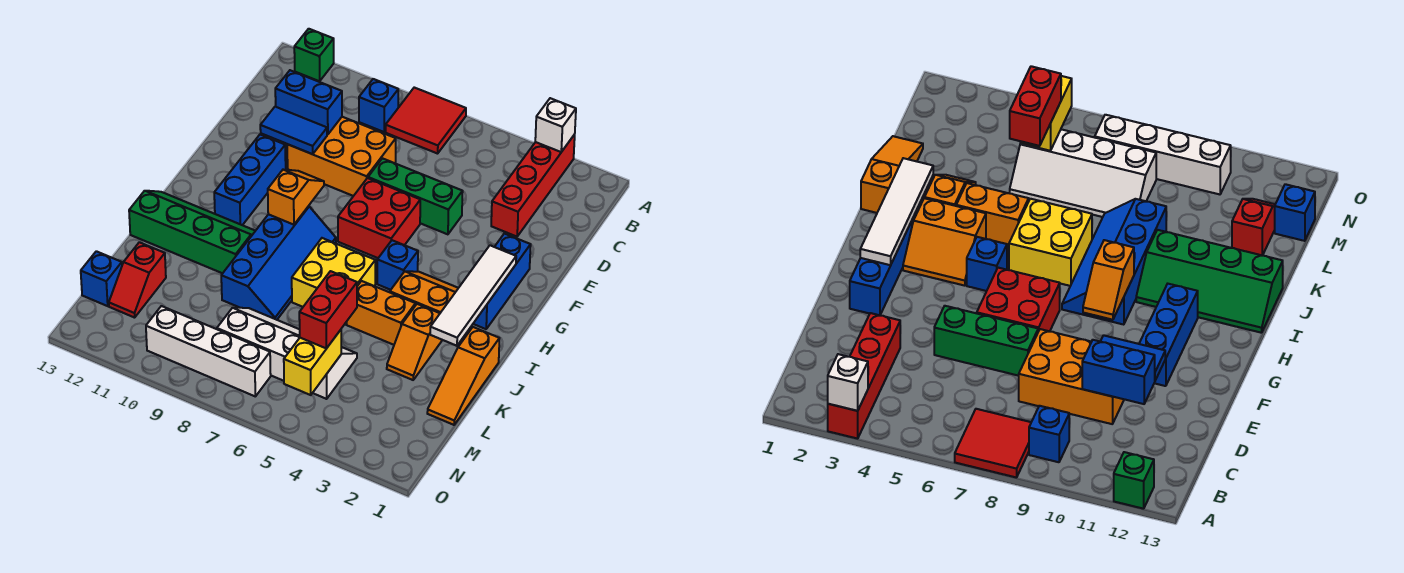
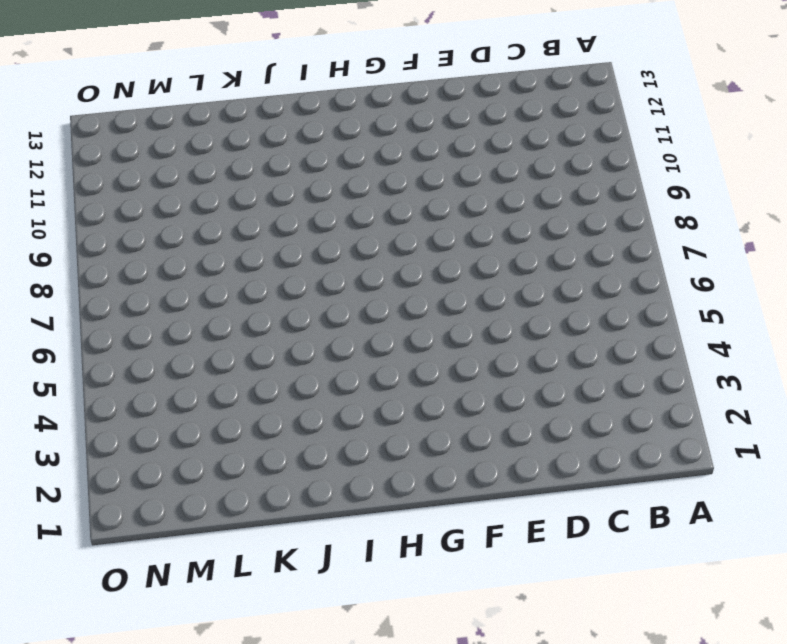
none -> red brick A3:D3 level 1
none -> red tile A7:B8 level 1
none -> green brick A12 level 1

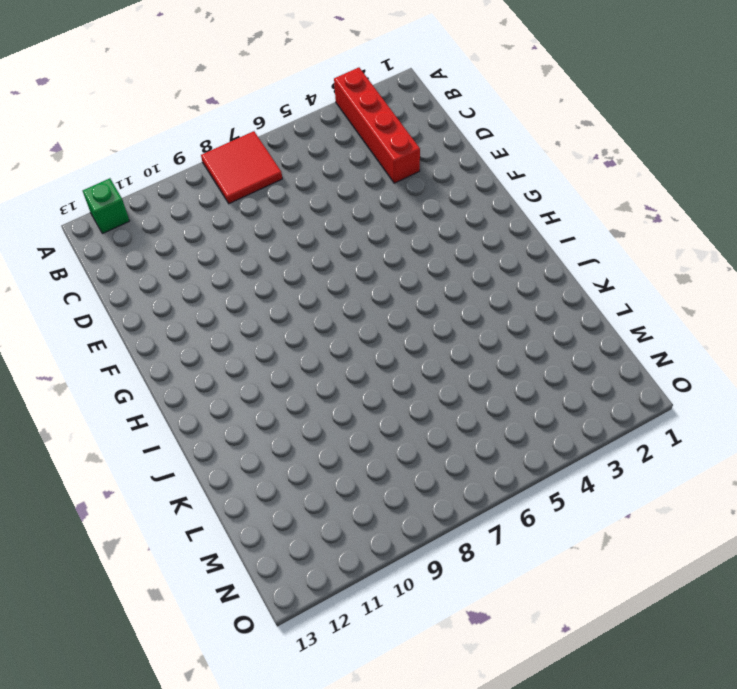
none -> blue brick B9 level 1
none -> orange brick D8:E10 level 1
none -> green brick E5:E7 level 1

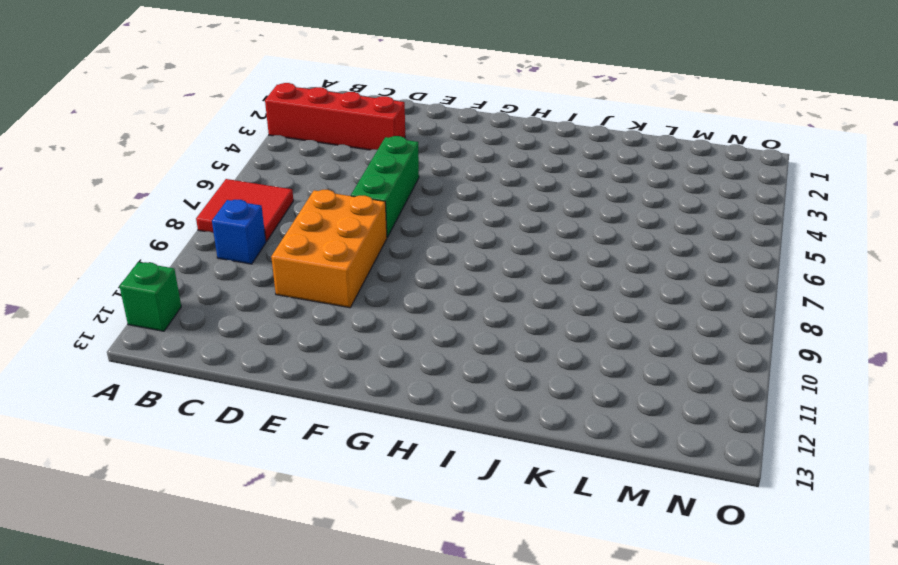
none -> blue brick F2:H2 level 1
none -> red brick F6:G7 level 1
none -> blue brick F11:H11 level 1

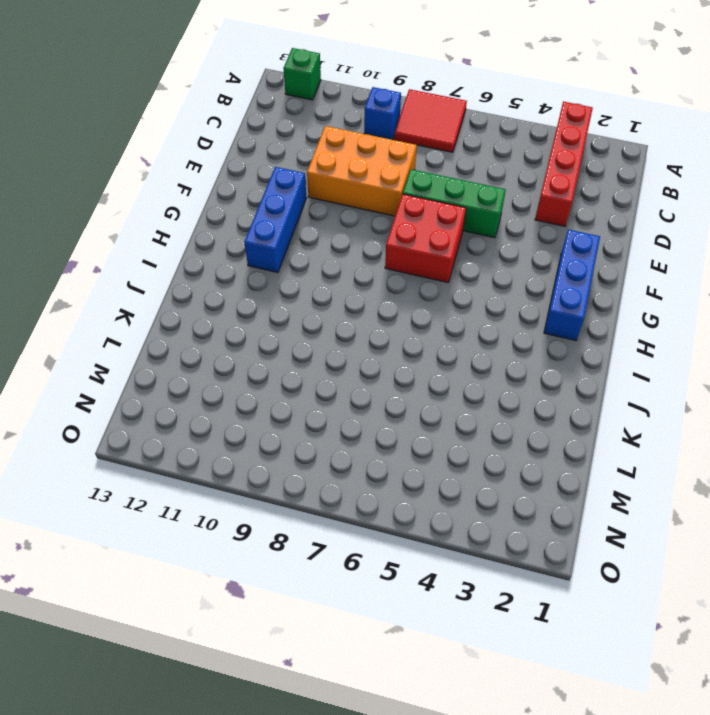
none -> orange slope H3:I4 level 1 top I
none -> blue brick H5 level 1
none -> blue slope H8:K9 level 1 top 9

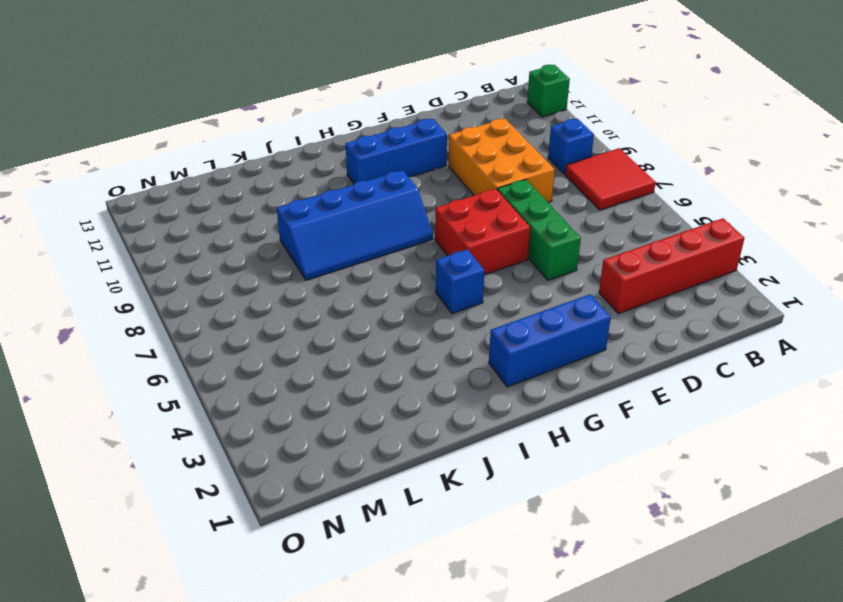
none -> orange slope H3:I4 level 1 top I
none -> yellow brick I6:J7 level 1
none -> green slope I10:J13 level 1 top J

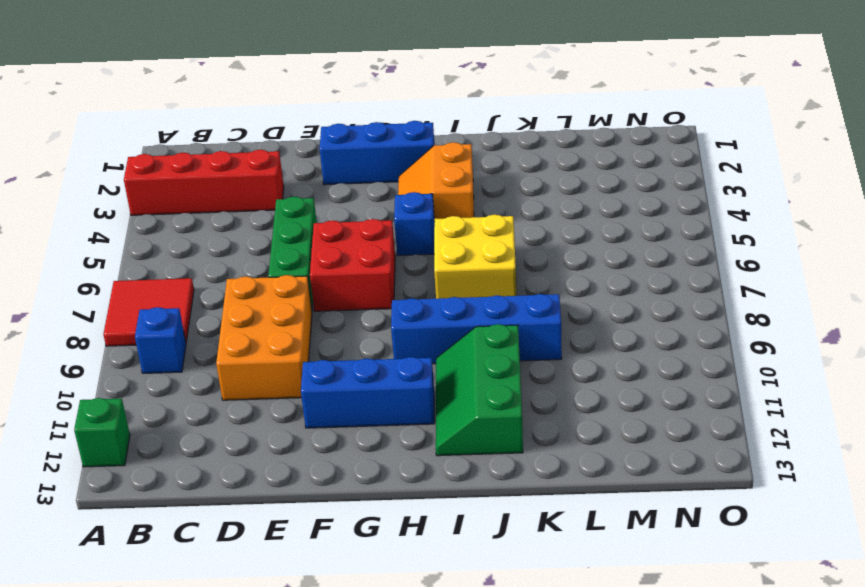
green slope I10:J12 level 1 top J -> green slope I10:J13 level 1 top J
none -> orange slope J1:L1 level 1 top J
none -> orange slope J3:K3 level 1 top J
none -> orange brick J4:J5 level 1

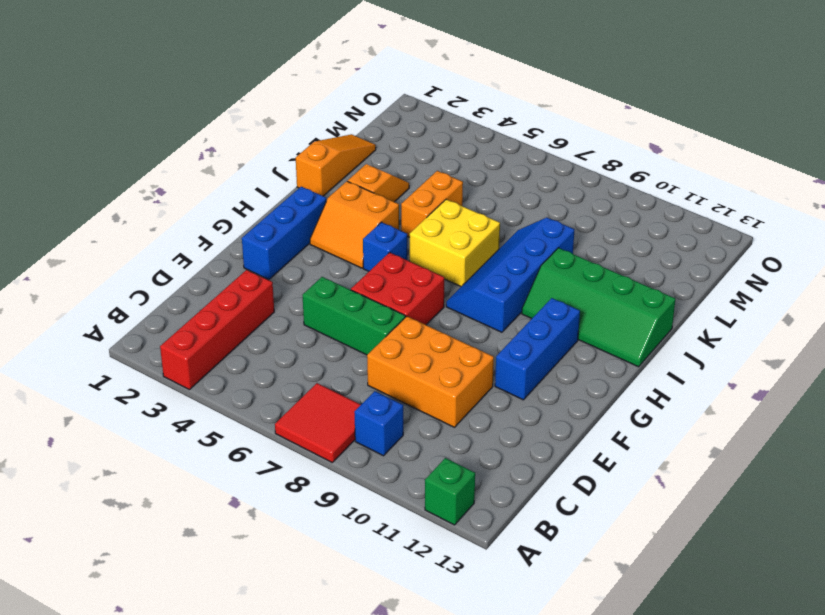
orange brick J5:K5 level 1 -> orange brick J4:J5 level 1
none -> white slope L5:M8 level 1 top M
none -> red slope L12:M12 level 1 top L
none -> blue brick M13 level 1

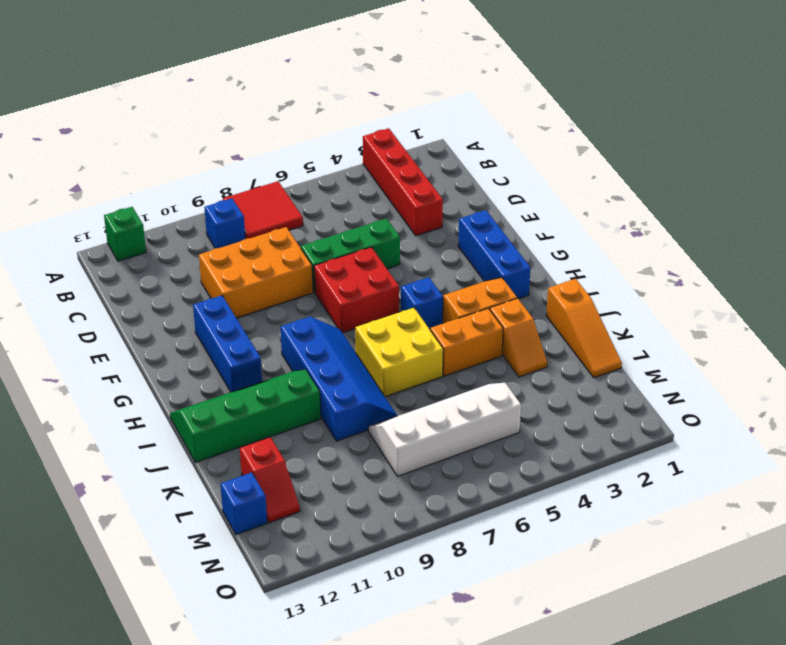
none -> white brick N7:N10 level 1
none -> white brick A3 level 2
none -> blue brick D10:D11 level 2

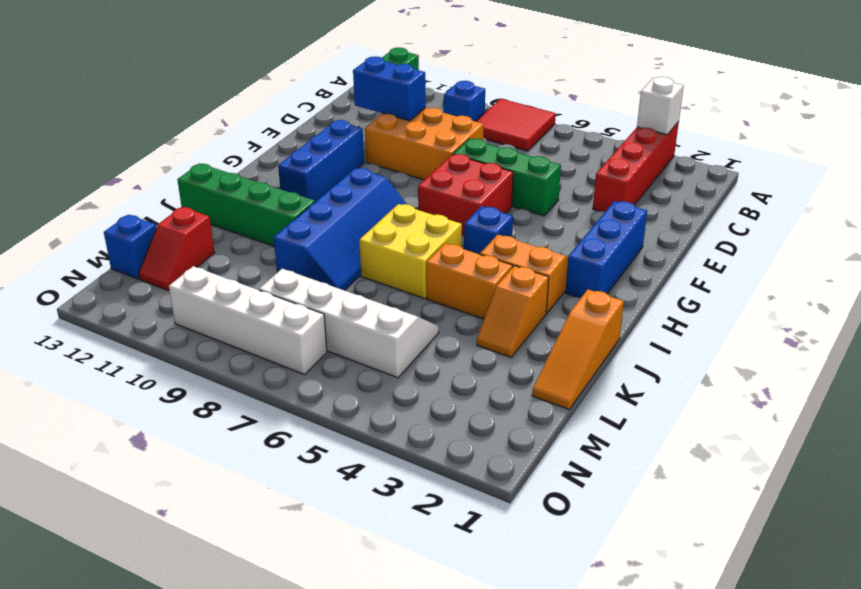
none -> blue tile E10:E11 level 2
none -> white tile G2:J2 level 2
none -> orange slope G9:H9 level 2 top H

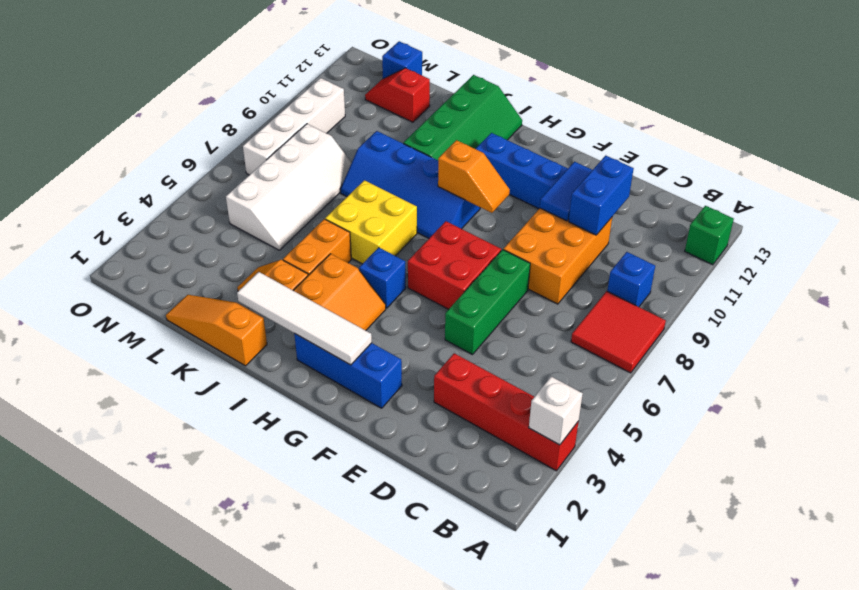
none -> yellow brick M5:N5 level 2
none -> red brick L5:M5 level 3

